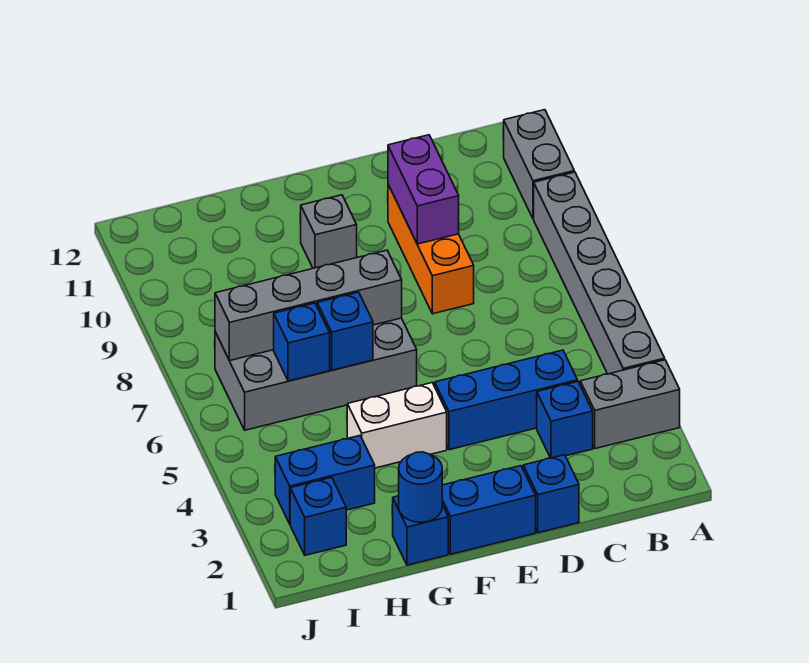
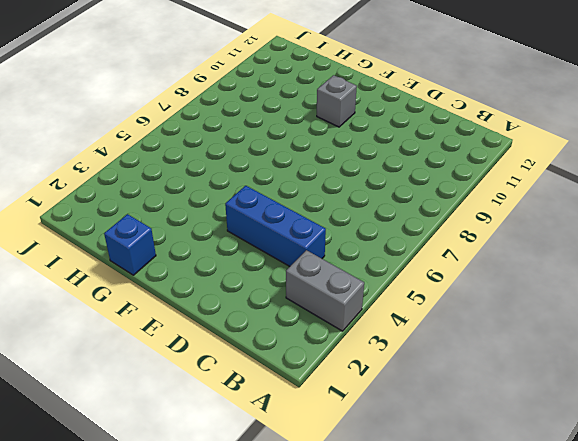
none -> grey brick A4:A9 level 1
none -> grey brick A10:A11 level 1
none -> blue brick C3 level 1

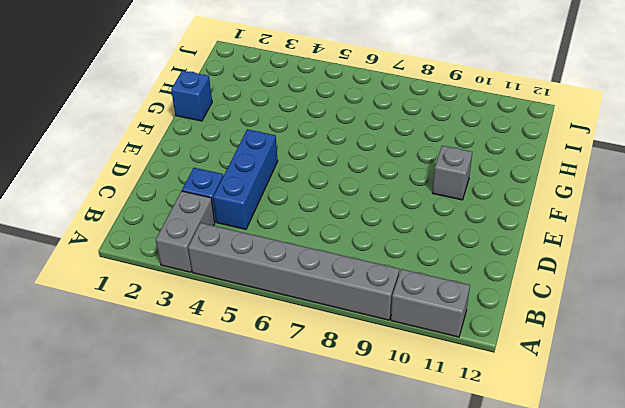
none -> blue brick D1 level 1
none -> orange brick D8:D10 level 1
none -> blue brick E1:F1 level 1

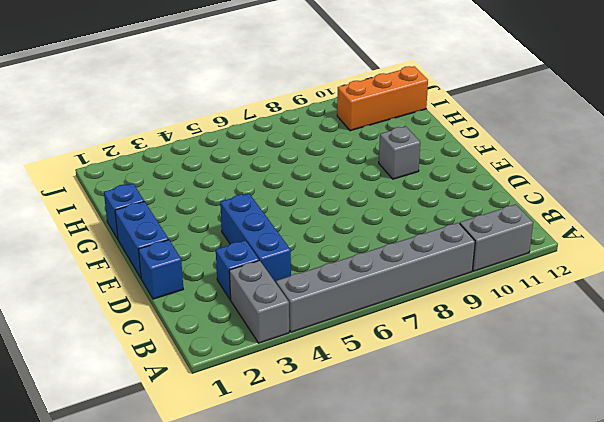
orange brick I10:I12 level 1 -> orange brick D8:D10 level 1
none -> white brick F4:G4 level 1
none -> grey brick F6:I7 level 1
none -> blue brick H3:I3 level 1

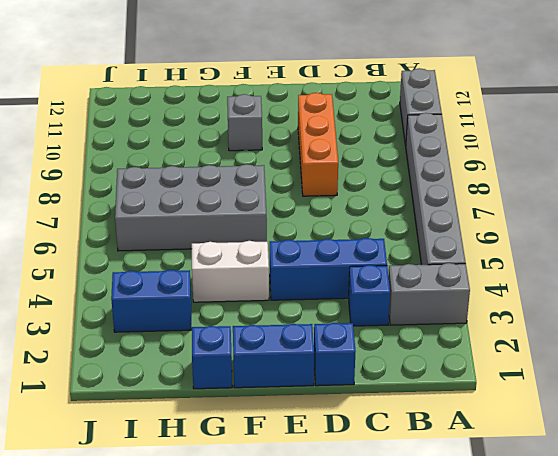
none -> blue brick I2 level 1
none -> purple brick D9:D10 level 2
none -> grey brick F7:I7 level 2

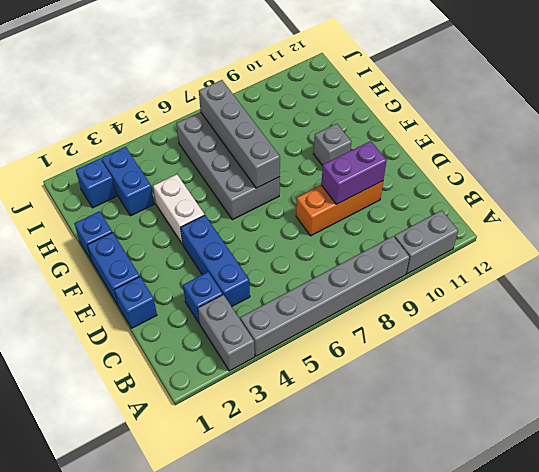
none -> blue round brick G1 level 2
none -> blue brick G6 level 2
none -> blue brick H6 level 2

